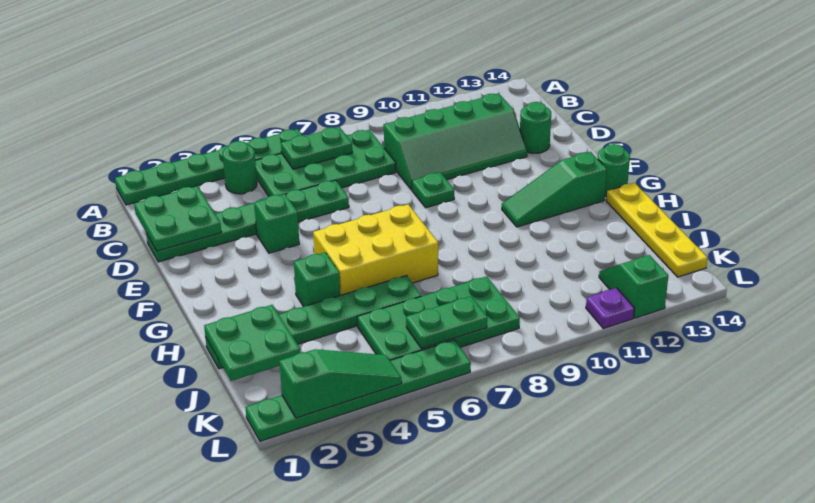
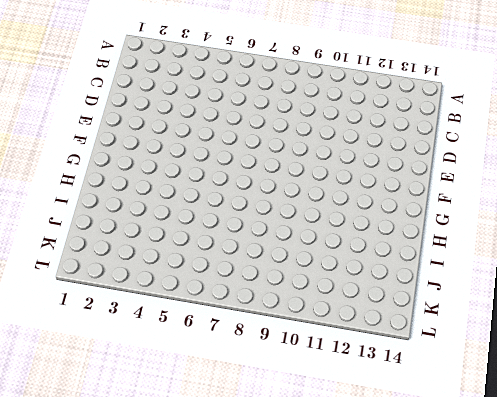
none -> green plate A1:A6 level 1
none -> green round brick B4 level 1
none -> green plate B5:C8 level 1

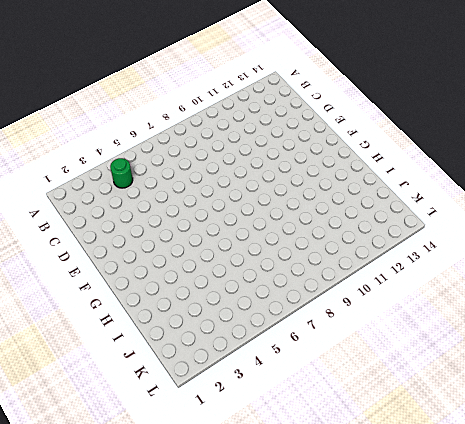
none -> green plate A1:A6 level 1
none -> green plate B5:C8 level 1
none -> green slope C9:D12 level 1 top C

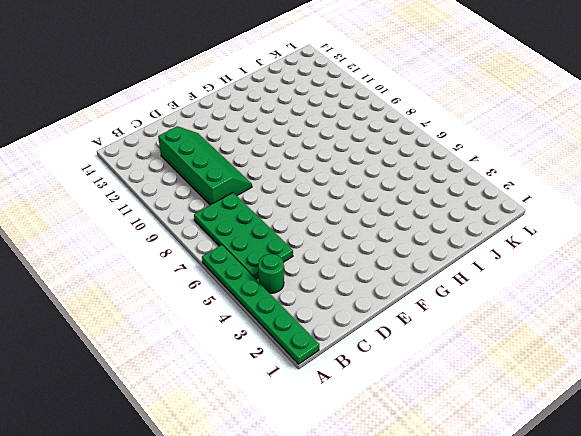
none -> green plate D1:D6 level 1
none -> green round brick D13 level 1
none -> green brick E4 level 1

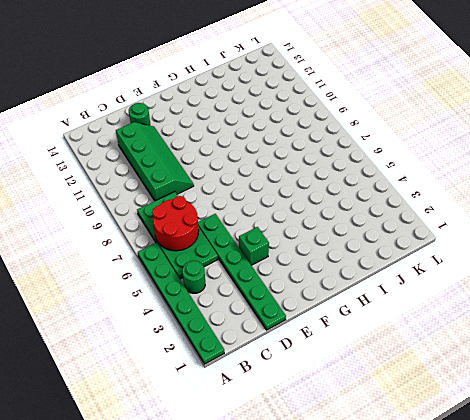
red round brick B6:C7 level 2 -> green plate B6:B7 level 2
none -> green plate E9 level 1
none -> yellow brick G5:H7 level 1
none -> green slope G11:G13 level 1 top 13

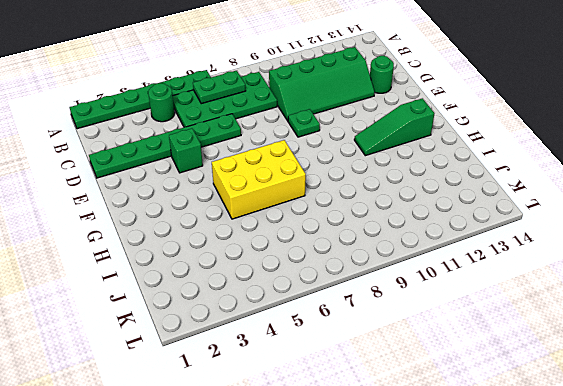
none -> green round brick G14 level 1
none -> green brick H4 level 1
none -> yellow plate H14:K14 level 1

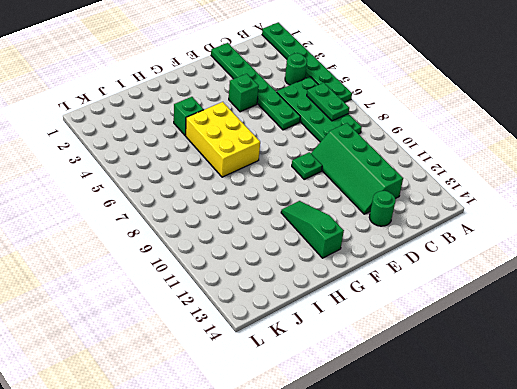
none -> green round brick G14 level 1
none -> yellow plate H14:K14 level 1
none -> green plate I1:I6 level 1

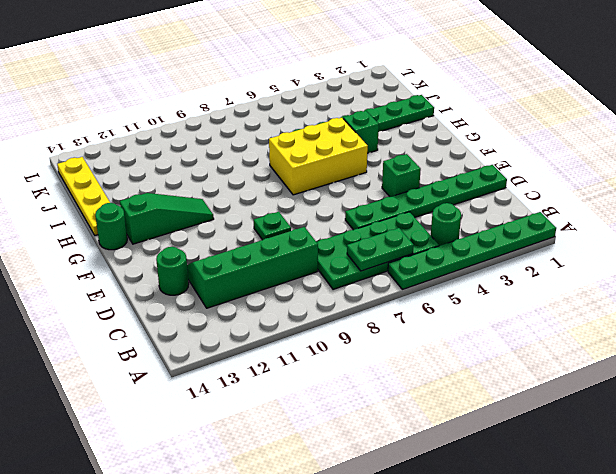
none -> green plate J5:K8 level 1
none -> green slope K12:L12 level 1 top L
none -> green plate L1:L6 level 1

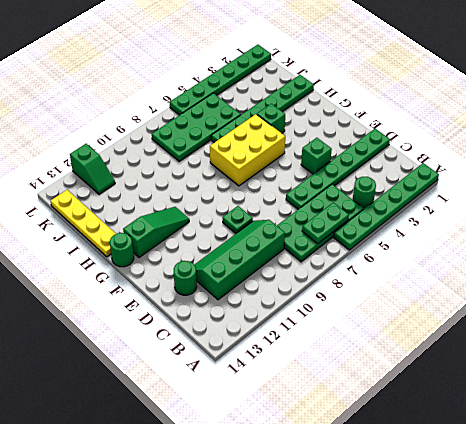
none -> purple plate L11 level 1
none -> green plate C1:D2 level 2
none -> green plate I1:J2 level 2

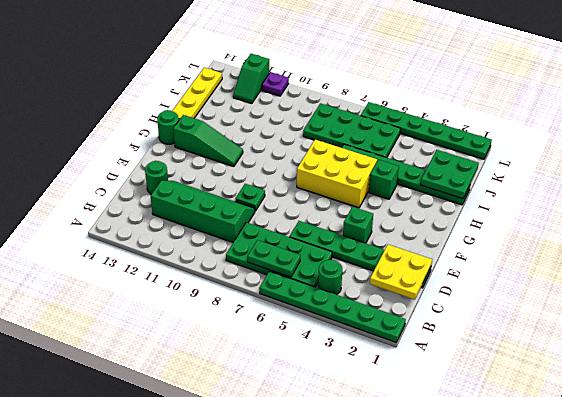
yellow plate C1:D2 level 2 -> green plate C1:D2 level 2
none -> green plate K6:K7 level 2
none -> green slope L2:L4 level 2 top 2

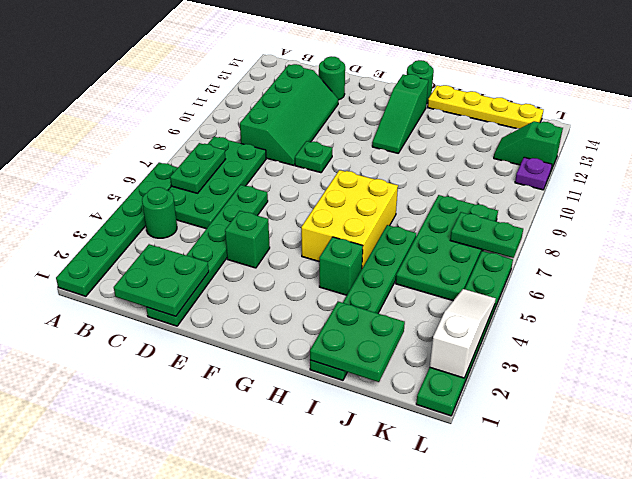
green plate K7:L7 level 2 -> green plate K6:K7 level 2
white slope L2:L4 level 2 top 2 -> green slope L2:L4 level 2 top 2

